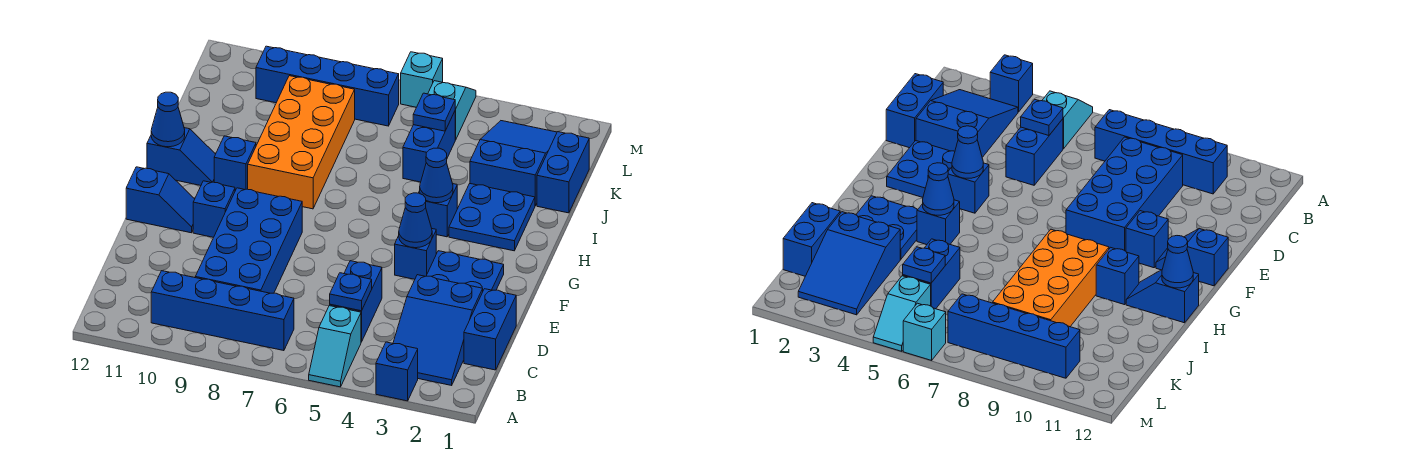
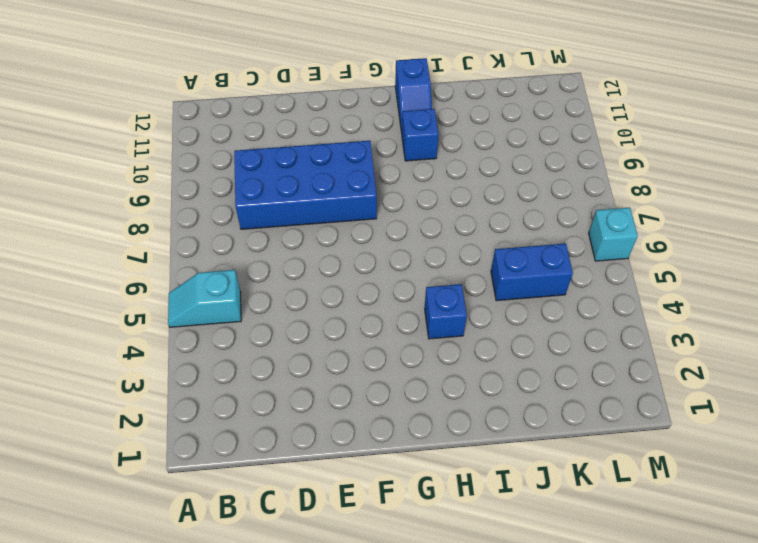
none -> blue brick A3 level 1
none -> blue slope B2:D3 level 1 top D
none -> blue brick B7:B10 level 1

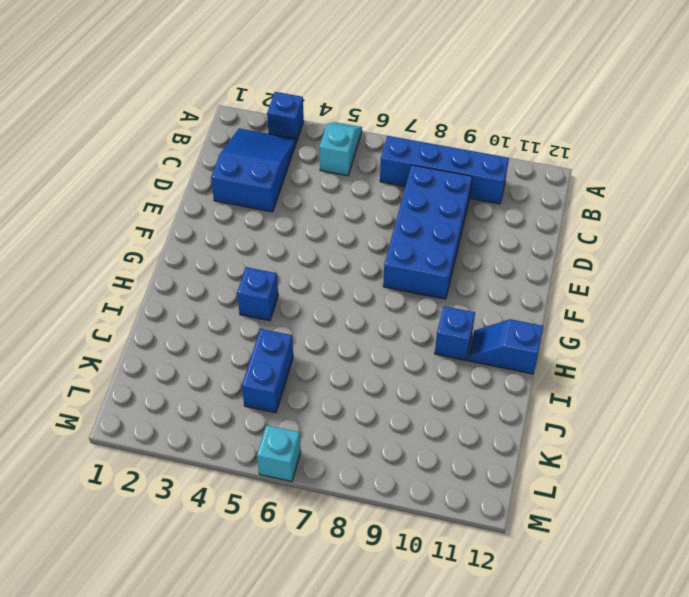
none -> blue brick C1:D1 level 1
none -> blue brick C5:D5 level 1
none -> blue plate E2:F3 level 1

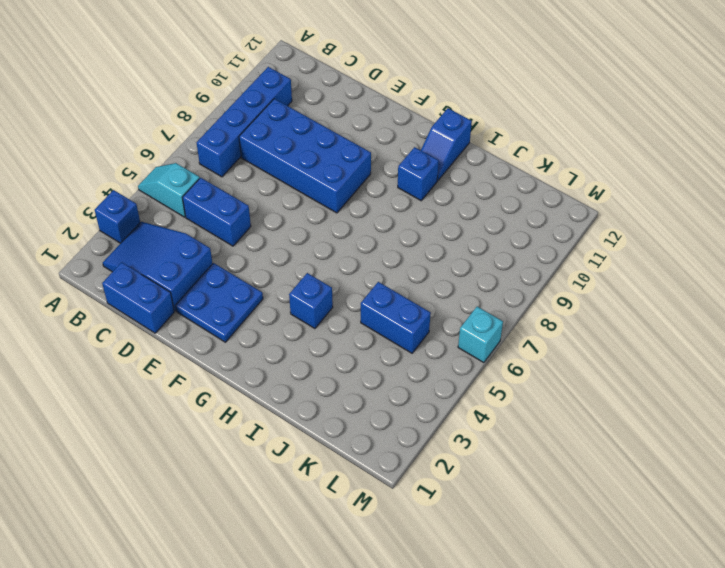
none -> blue brick F4 level 1
none -> blue brick F10 level 1
none -> blue slope F11:F12 level 1 top 12

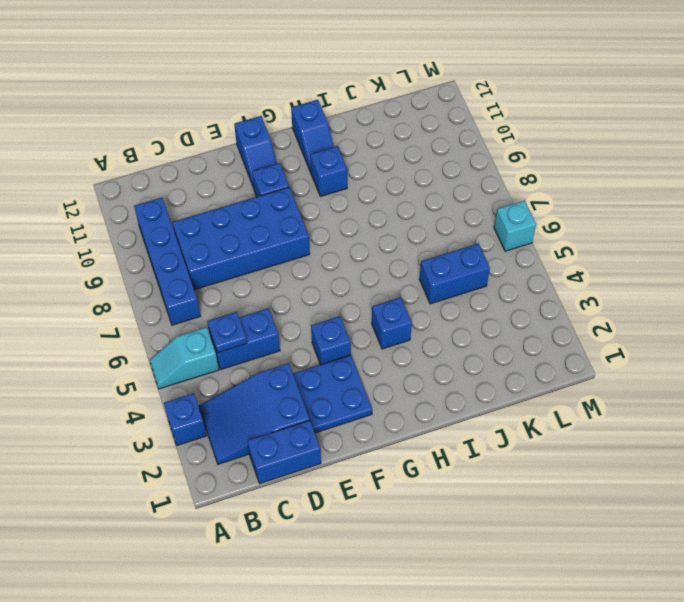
none -> blue plate H2:I3 level 1
none -> orange brick H8:K9 level 1
none -> blue brick J1:K1 level 1

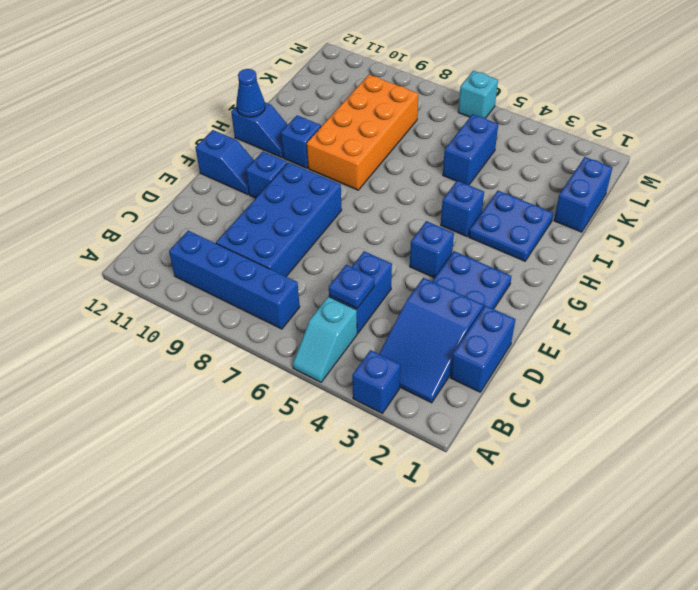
none -> blue slope J2:L3 level 1 top J
none -> cyan slope L5:M5 level 1 top L
none -> blue brick L7:L10 level 1

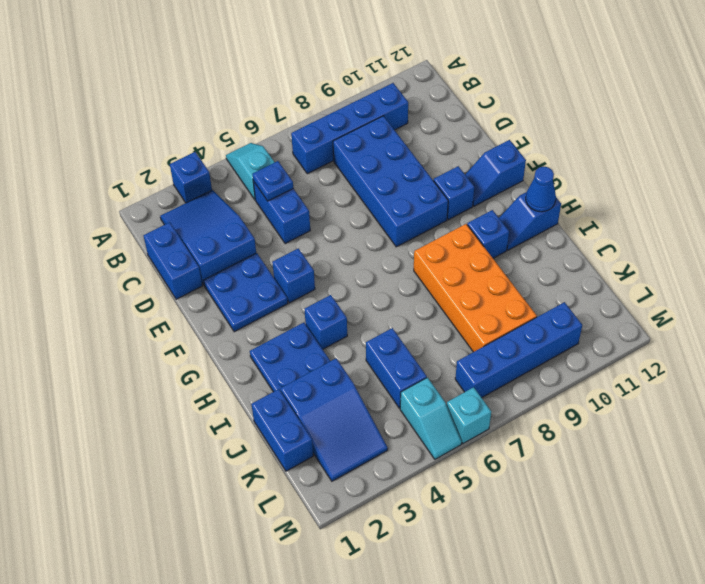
none -> blue cone F4 level 2
none -> blue cone H4 level 2
none -> blue plate K5 level 2

